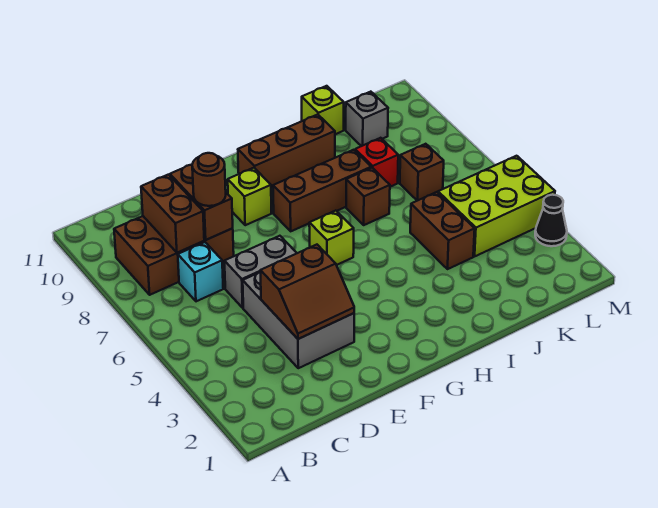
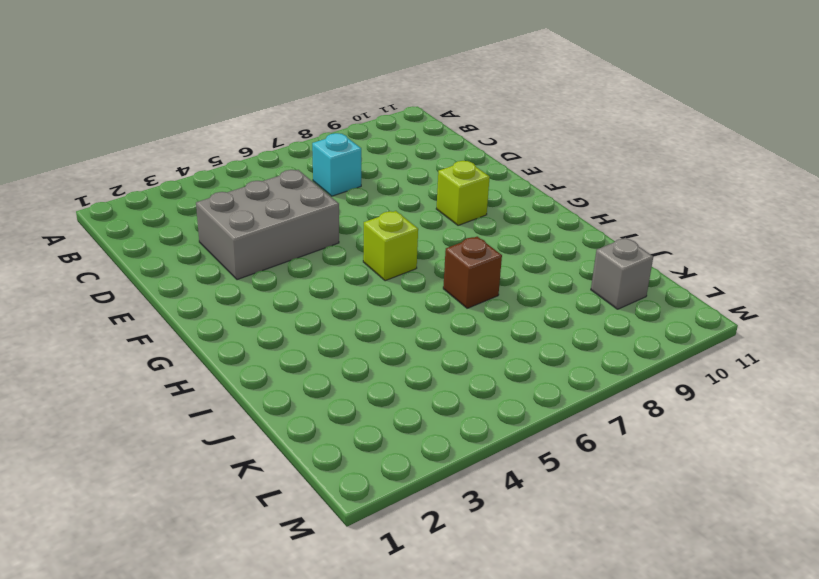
none -> brown brick B8:D9 level 1
none -> grey brick D6:E6 level 1
none -> brown brick G8:I8 level 1

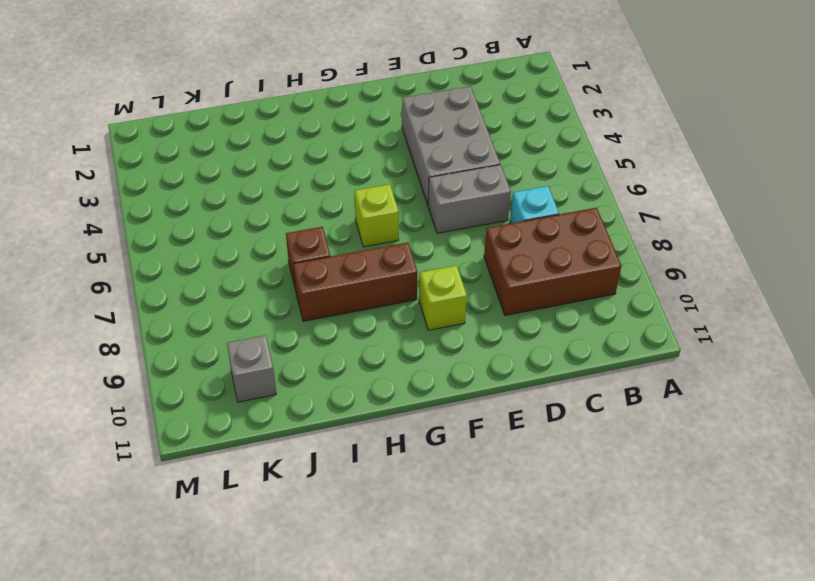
none -> brown brick G10:I10 level 1
none -> brown brick J4:J5 level 1
none -> red brick J8 level 1

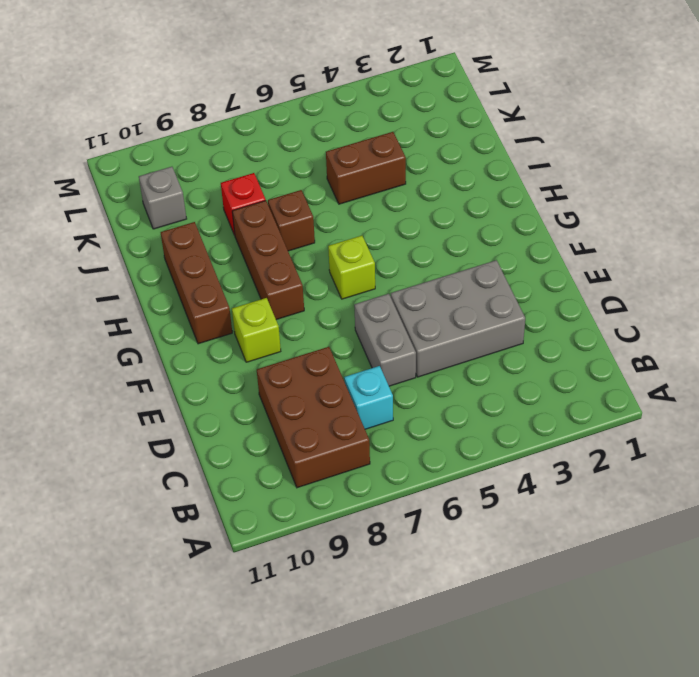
none -> lime brick J11 level 1
none -> lime brick K4:M5 level 1
none -> brown brick K7 level 1

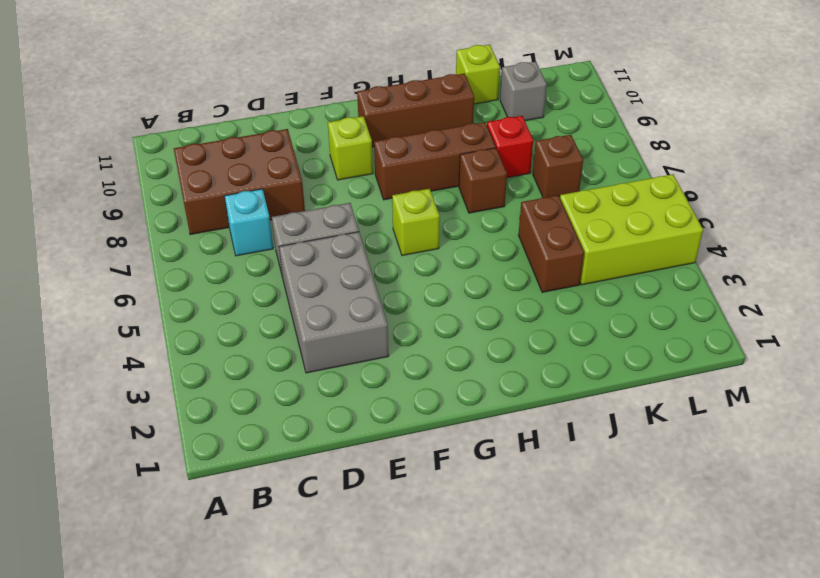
none -> black cone M3 level 1
none -> brown brick C8:C9 level 2
none -> brown slope D3:E4 level 2 top 4

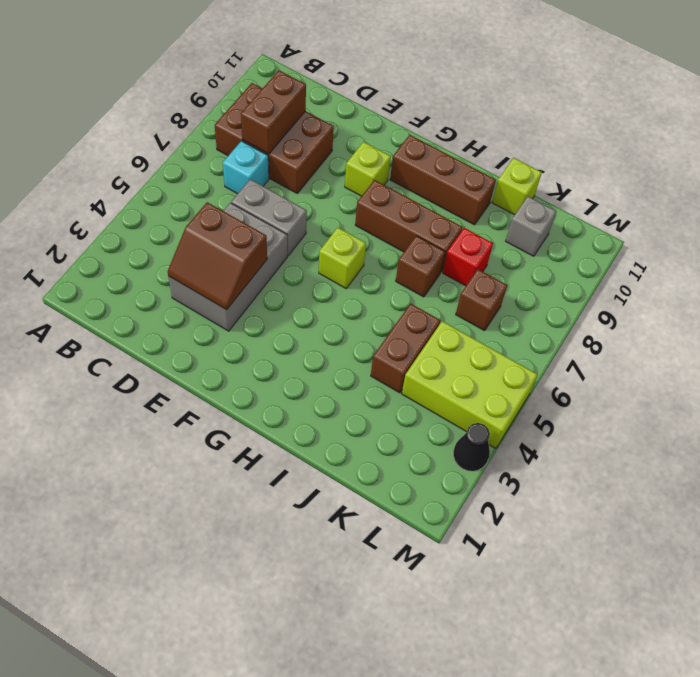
none -> brown brick D8:D9 level 2
none -> brown round brick D8 level 3

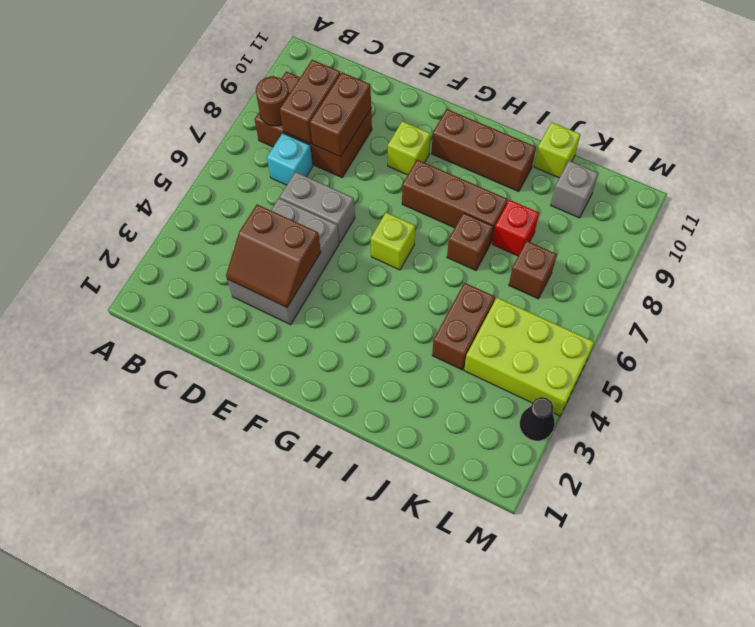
brown round brick B8 level 2 -> brown round brick D8 level 3

